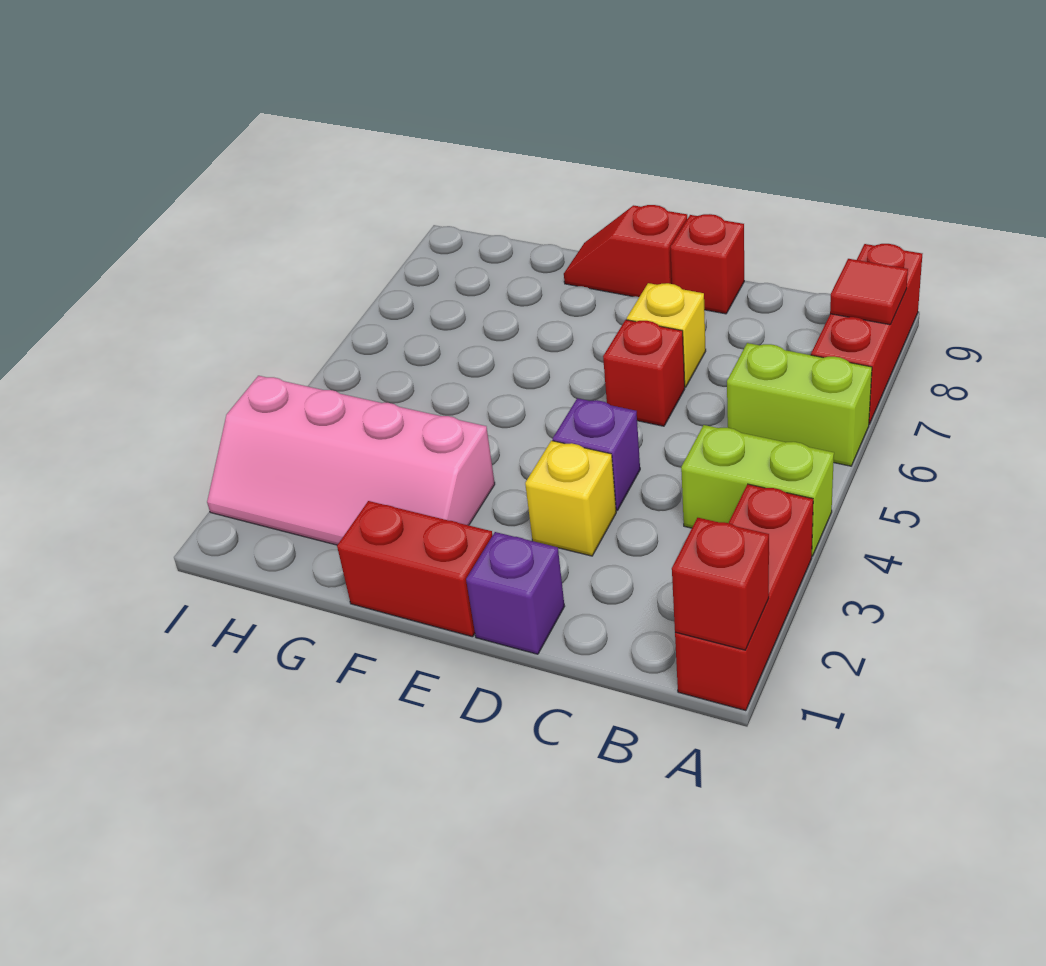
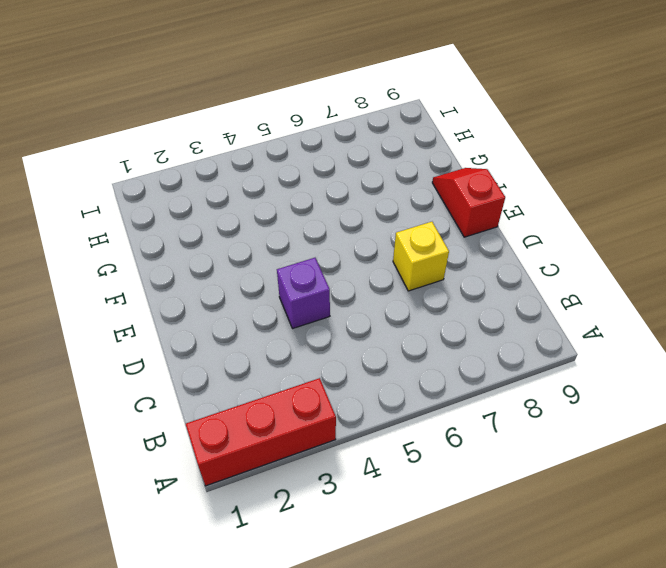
none -> lime brick A4:B4 level 1
none -> lime brick A6:B6 level 1
none -> red brick A7:A9 level 1

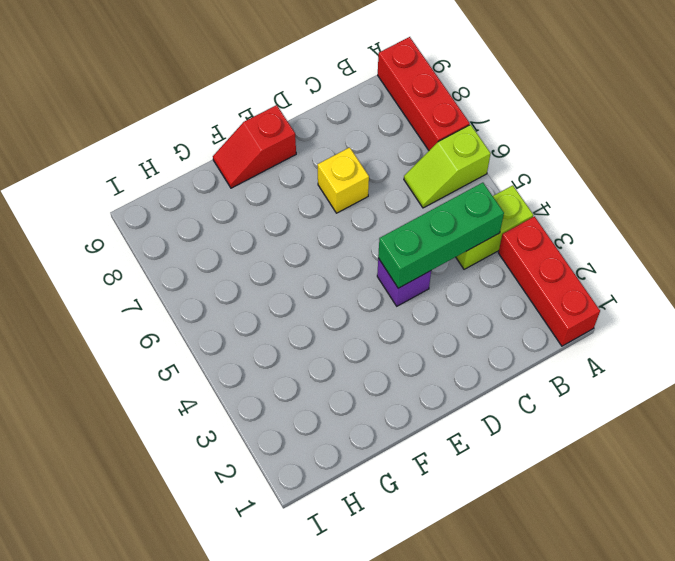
lime slope A6:B6 level 1 top A -> lime brick A6:B6 level 1
green brick B4:D4 level 2 -> none
none -> purple brick D1 level 1
none -> yellow brick D3 level 1
none -> red brick D6 level 1

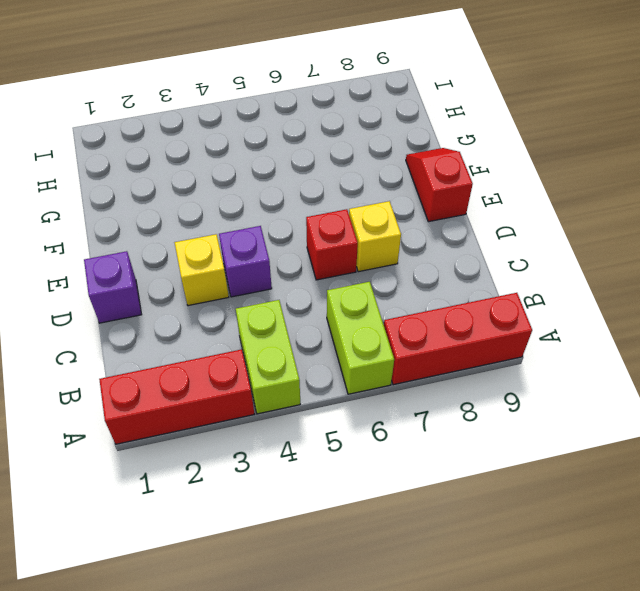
none -> red brick D9 level 1
none -> red brick E1:F1 level 1
none -> pink slope F2:I3 level 1 top 3

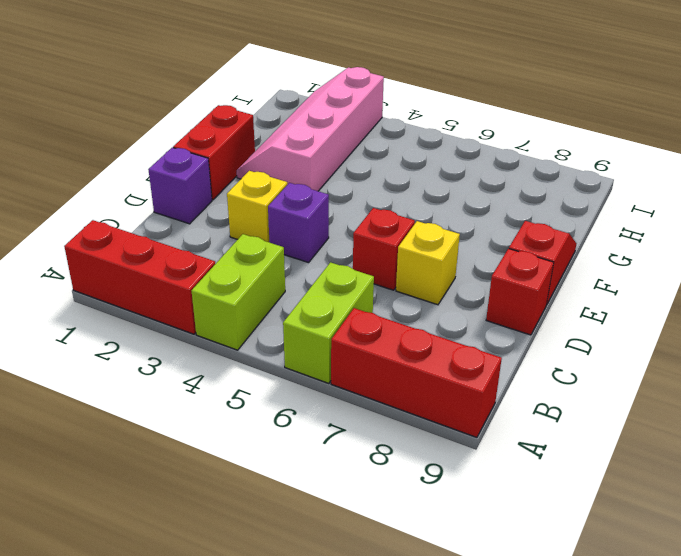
none -> red brick A1 level 2
none -> red tile A8 level 2

